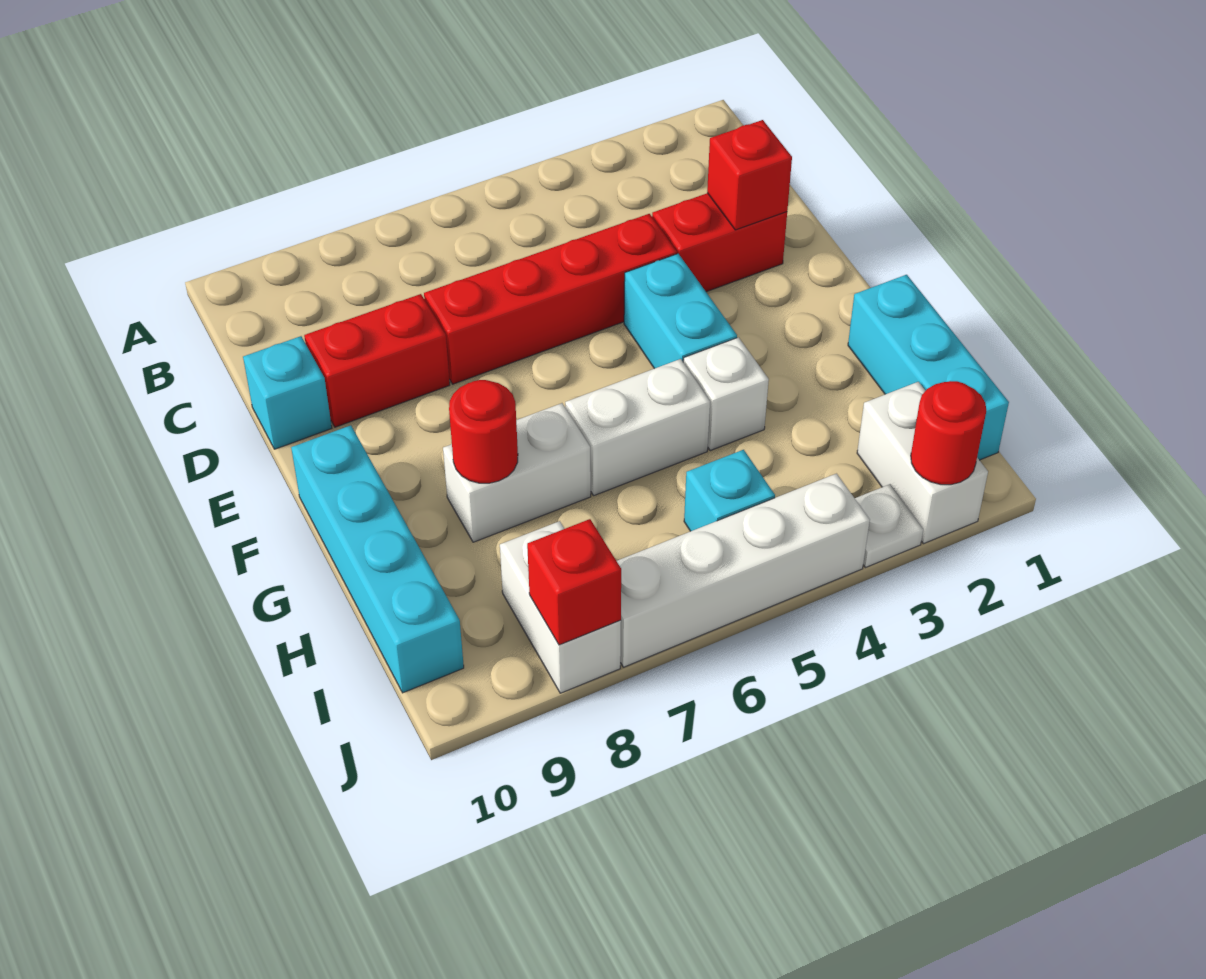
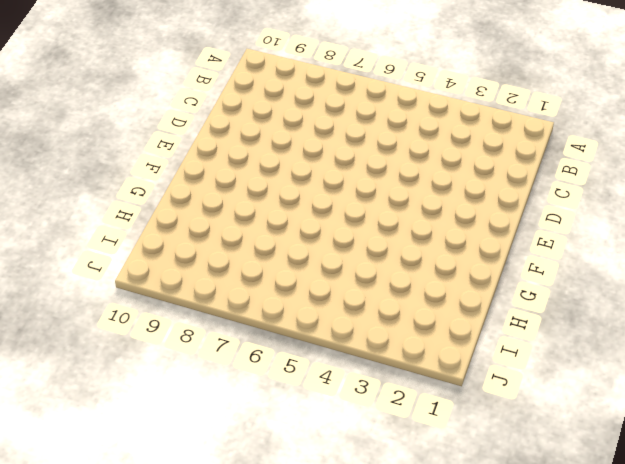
none -> red brick D2:D3 level 1
none -> red brick D4:D7 level 1
none -> red brick D8:D9 level 1

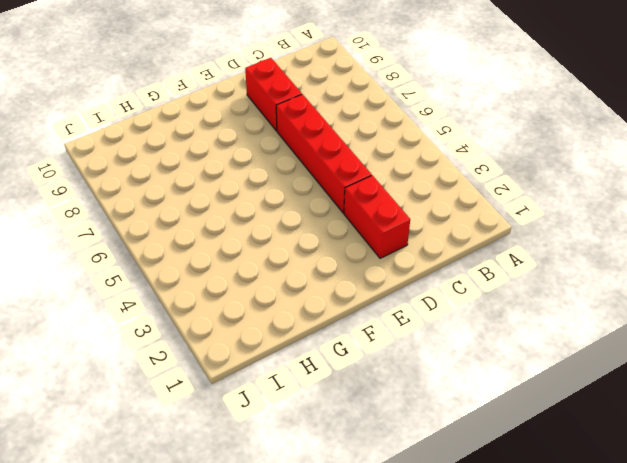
none -> cyan brick D10 level 1
none -> cyan brick E4:F4 level 1
none -> cyan brick F10:I10 level 1

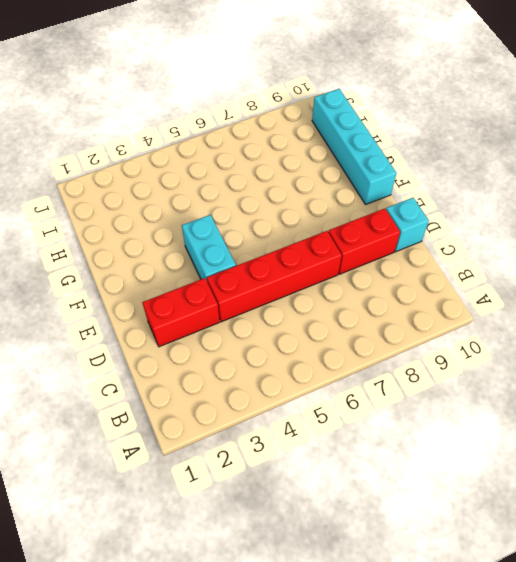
none -> cyan brick G1:I1 level 1
none -> white brick G4 level 1
none -> white brick G5:G6 level 1

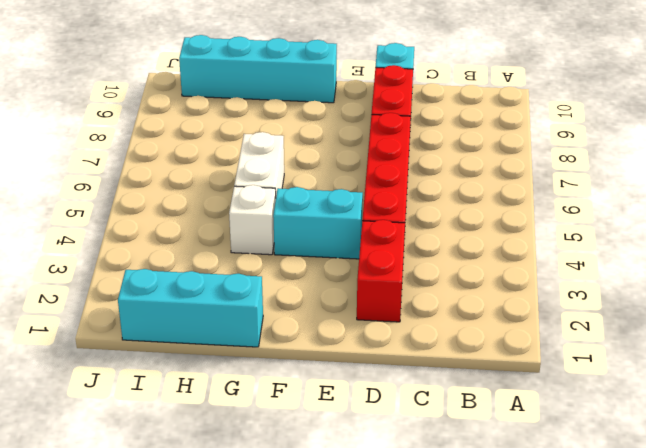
none -> white brick G7:G8 level 1
none -> white brick I2:J2 level 1
none -> cyan brick I5 level 1

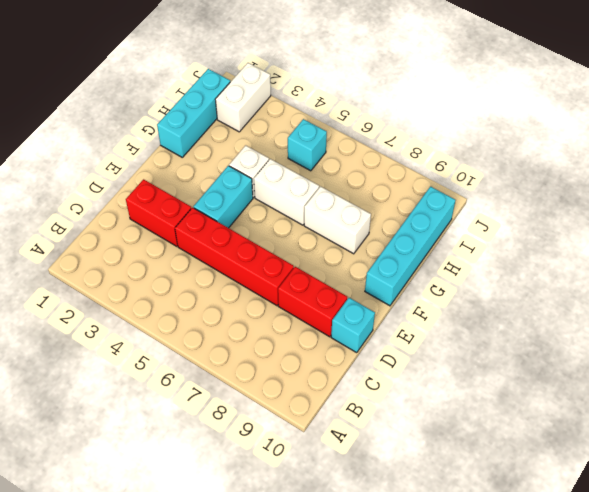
none -> white brick I8:J8 level 1
none -> white plate J3 level 1
none -> white brick J4:J7 level 1

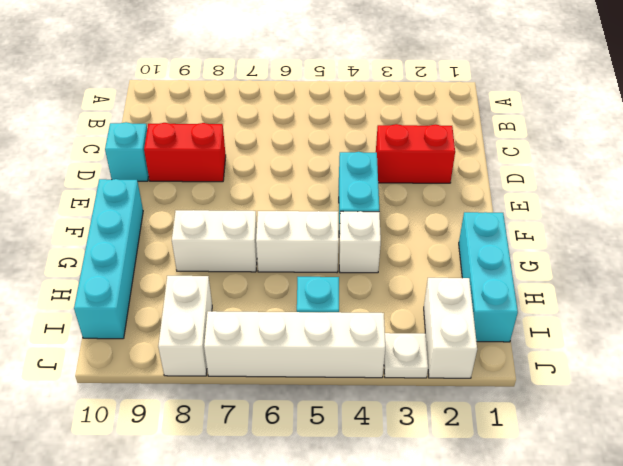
none -> red brick D4:D7 level 1
none -> red brick D2 level 2
none -> red round brick G8 level 2

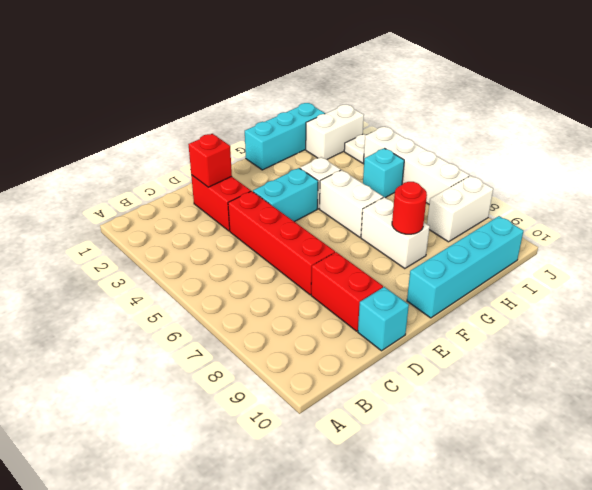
none -> red round brick J2 level 2
none -> red brick J8 level 2

